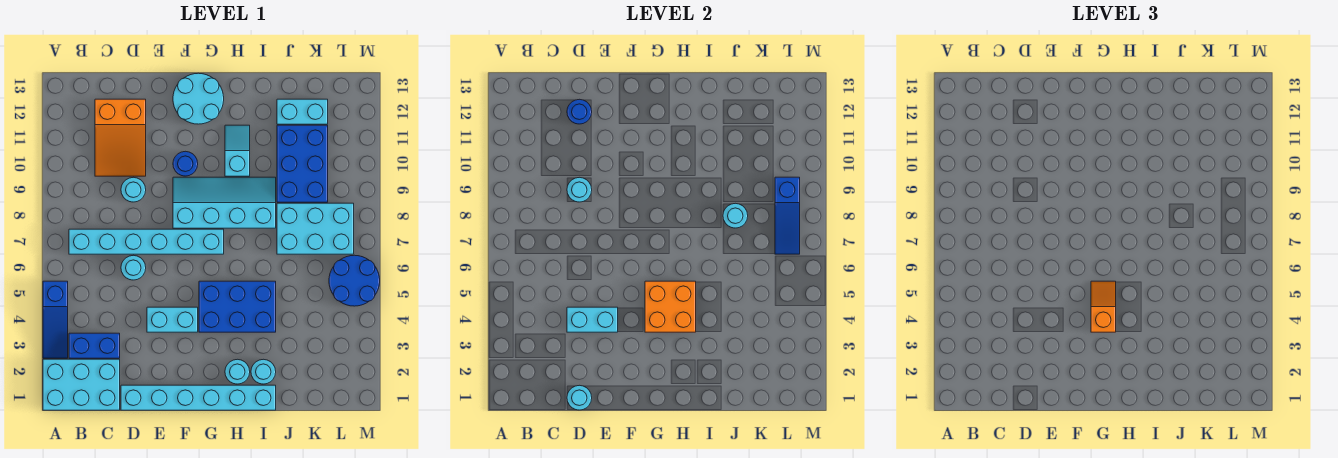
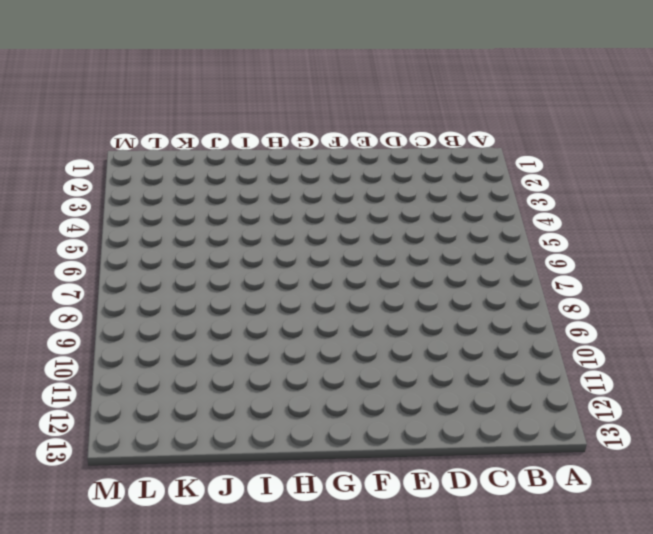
none -> cyan brick A1:C2 level 1
none -> blue slope A3:A5 level 1 top 5
none -> blue brick B3:C3 level 1

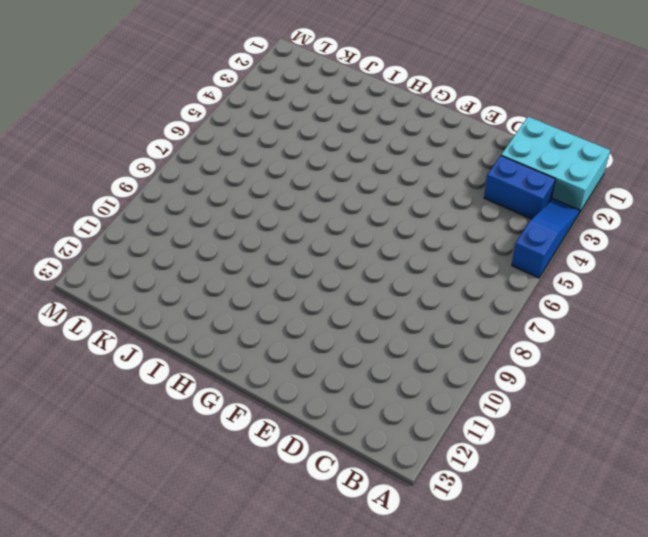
none -> cyan brick B7:G7 level 1
none -> orange slope C10:D12 level 1 top 12
none -> cyan brick D1:I1 level 1

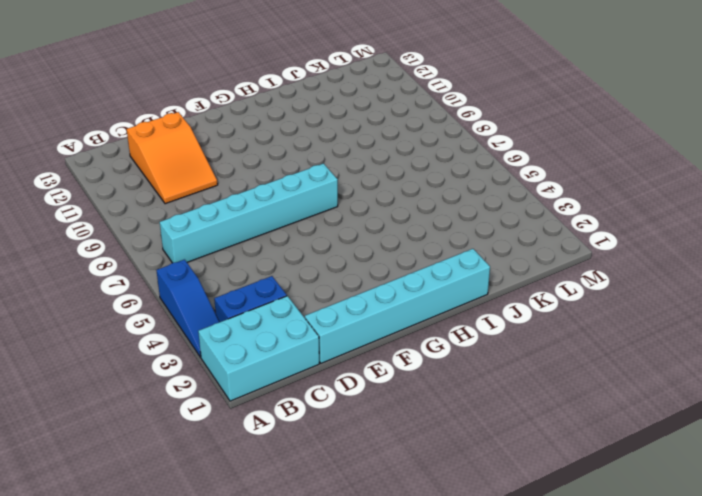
none -> cyan round brick D6 level 1
none -> cyan round brick D9 level 1
none -> cyan brick E4:F4 level 1

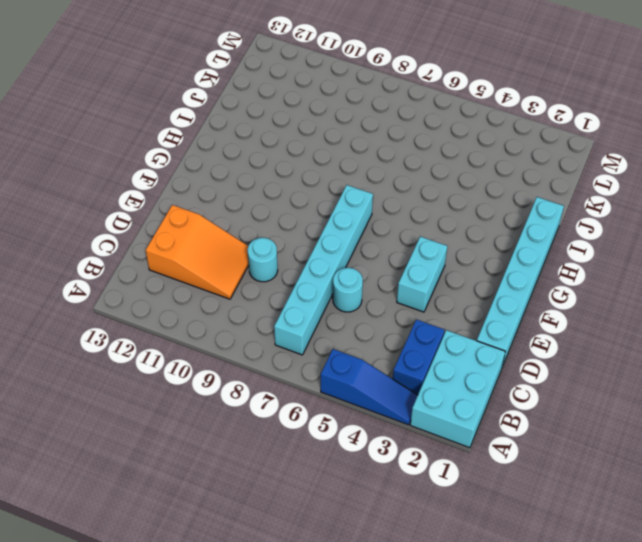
none -> cyan slope F8:I9 level 1 top 8
none -> blue round brick F10 level 1
none -> cyan round brick F12:G13 level 1

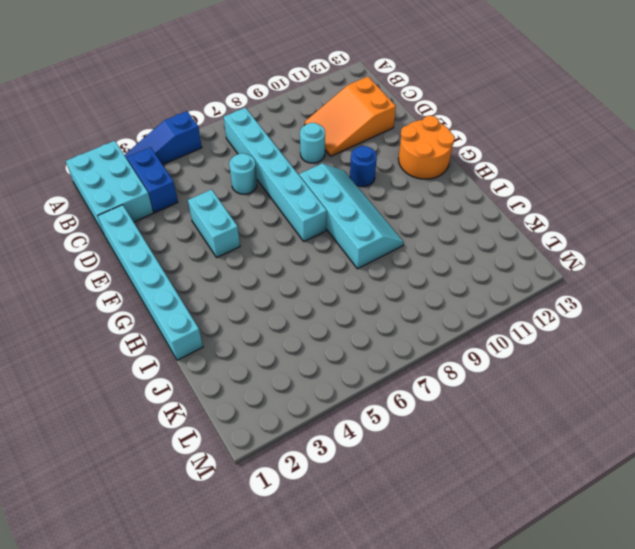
orange round brick F12:G13 level 1 -> cyan round brick F12:G13 level 1
none -> blue brick G4:I5 level 1
none -> cyan round brick H2 level 1
none -> cyan slope H10:H11 level 1 top 10

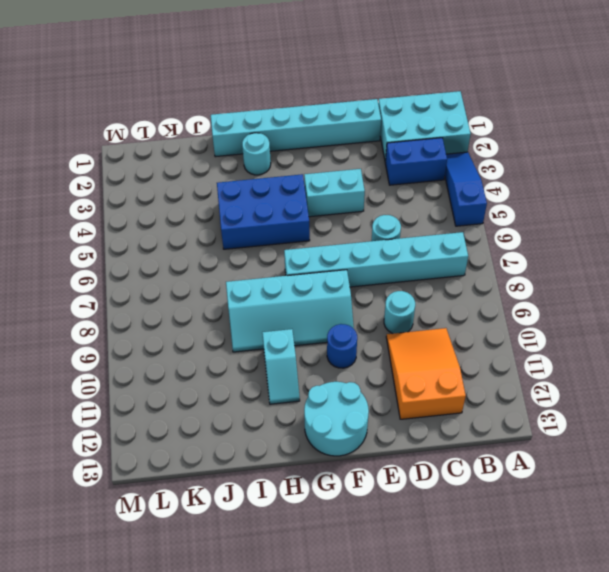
none -> cyan round brick I2 level 1
none -> cyan brick J7:L8 level 1
none -> blue brick J9:K11 level 1

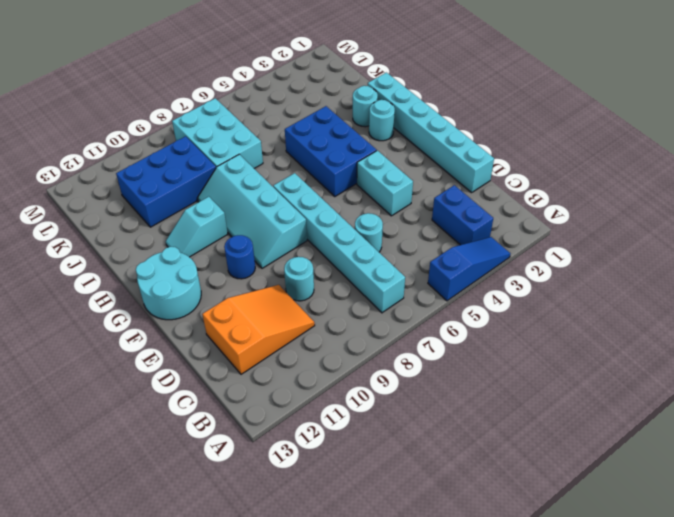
none -> cyan brick A1:C2 level 1
none -> cyan brick J12:K12 level 1
none -> blue round brick L5:M6 level 1

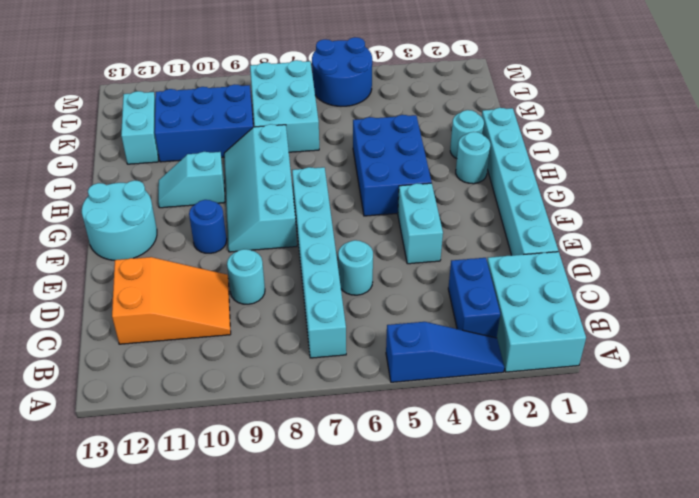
none -> cyan round brick D1 level 2
none -> cyan brick D4:E4 level 2
none -> cyan round brick D9 level 2

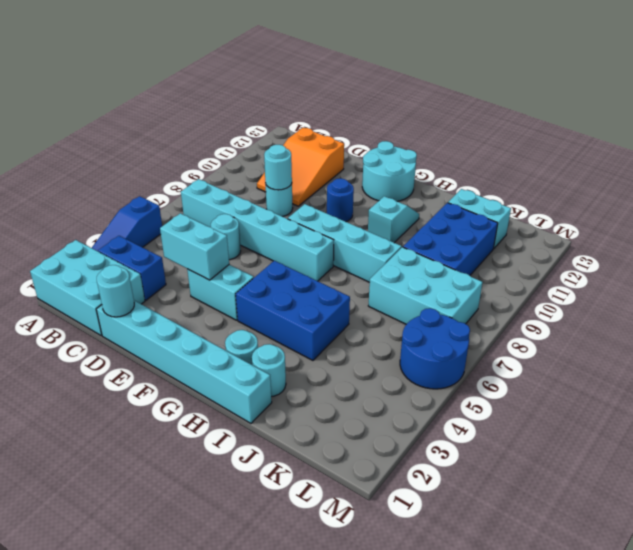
none -> blue round brick D12 level 2
none -> orange brick G4:H5 level 2
none -> cyan round brick J8 level 2

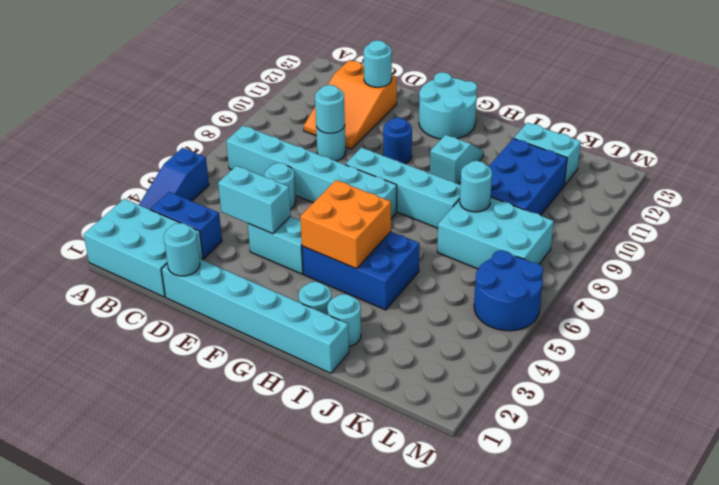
cyan round brick D12 level 2 -> blue round brick D12 level 2
none -> blue slope L7:L9 level 2 top 9
none -> orange slope G4:G5 level 3 top 4

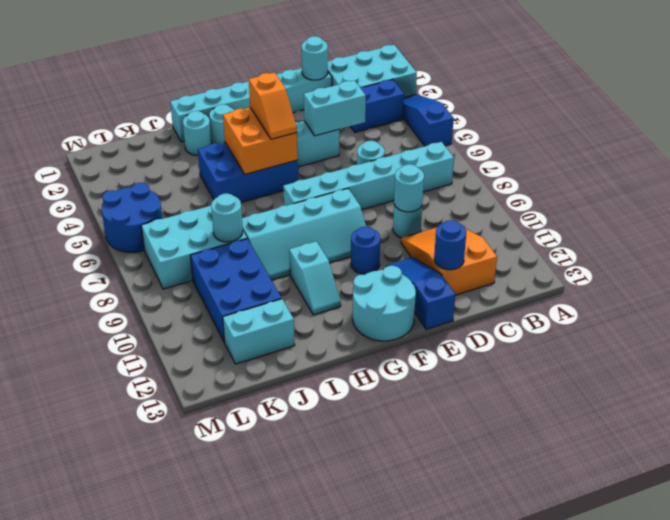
blue slope E11:E13 level 1 top 13 -> blue slope L7:L9 level 2 top 9

